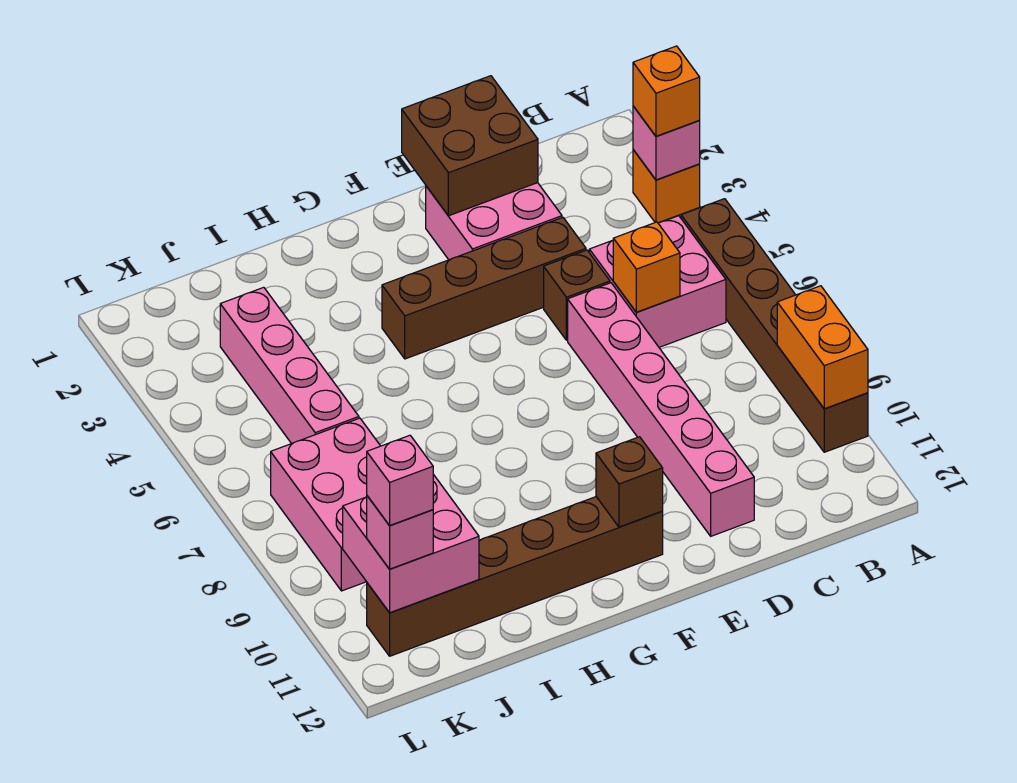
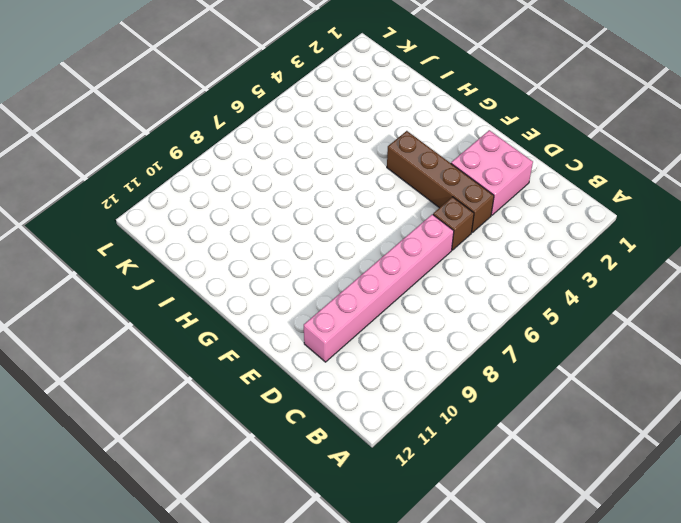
none -> orange brick A3 level 1
none -> brown brick A5:A10 level 1
none -> pink brick B5:C6 level 1

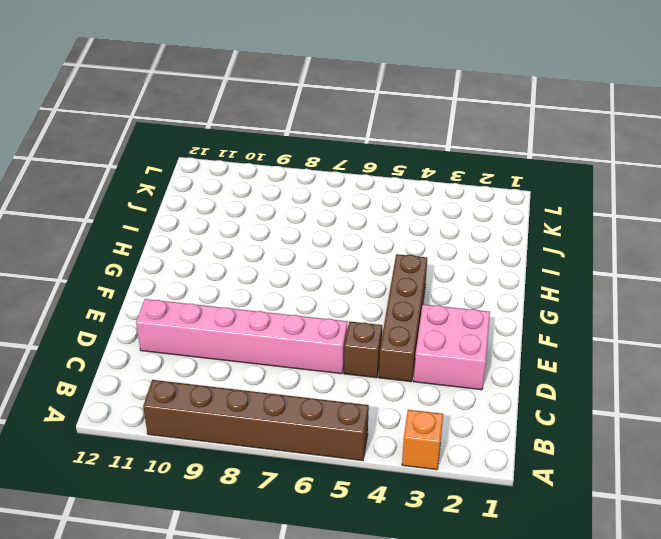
none -> pink brick B5:C6 level 1
none -> brown brick F11:K11 level 1
none -> pink brick J3:J6 level 1

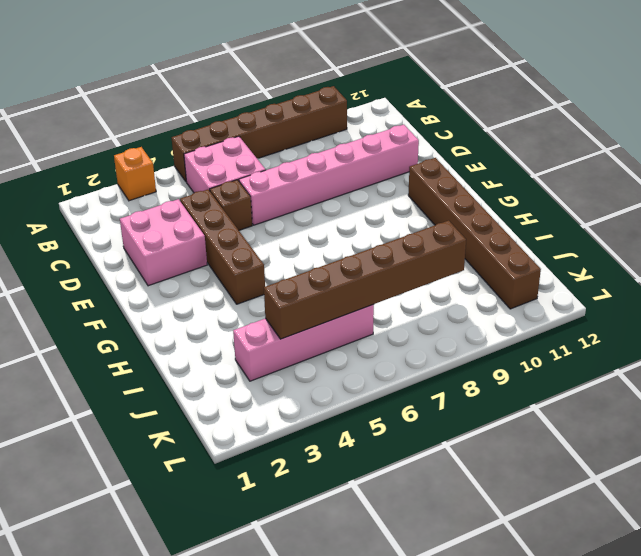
brown brick J4:J9 level 2 -> none
none -> pink brick J7:K9 level 1
none -> pink brick A3 level 2
none -> orange brick A9:A10 level 2

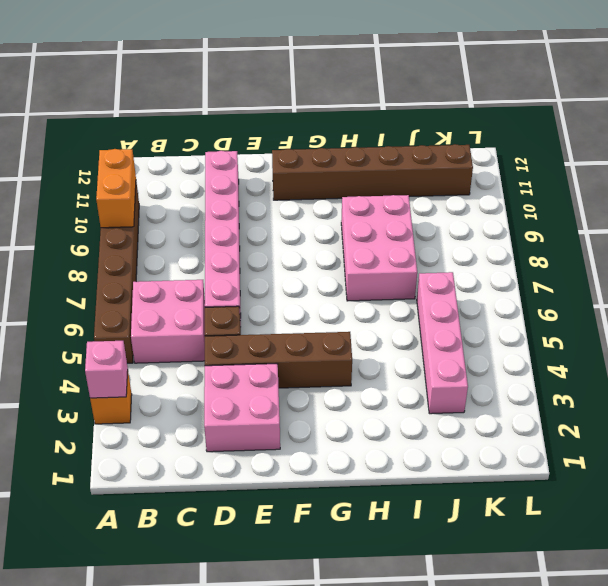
pink brick H7:I9 level 1 -> pink brick J7:K9 level 1
none -> orange brick C6 level 2
none -> brown brick D1:E2 level 2
none -> brown brick F11 level 2

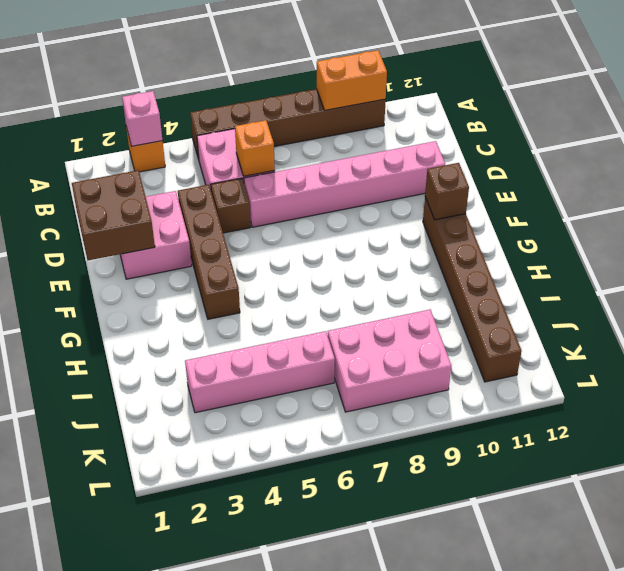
none -> pink brick J10:K11 level 2
none -> orange brick A3 level 3
none -> pink brick K11 level 3

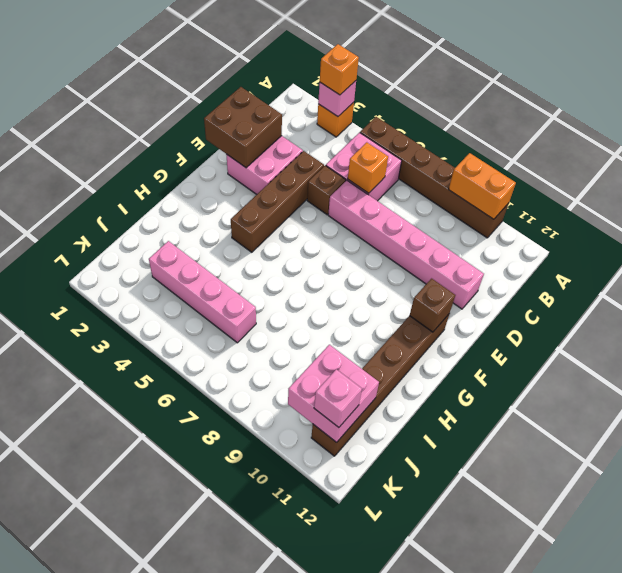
none -> pink brick J7:K9 level 1
none -> pink brick K11 level 4

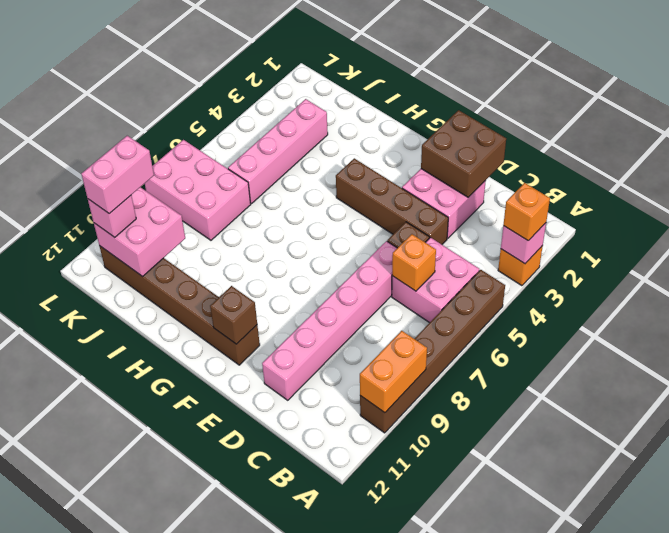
pink brick J7:L8 level 1 -> pink brick J7:K9 level 1
pink brick K10:K11 level 4 -> pink brick K11 level 4

